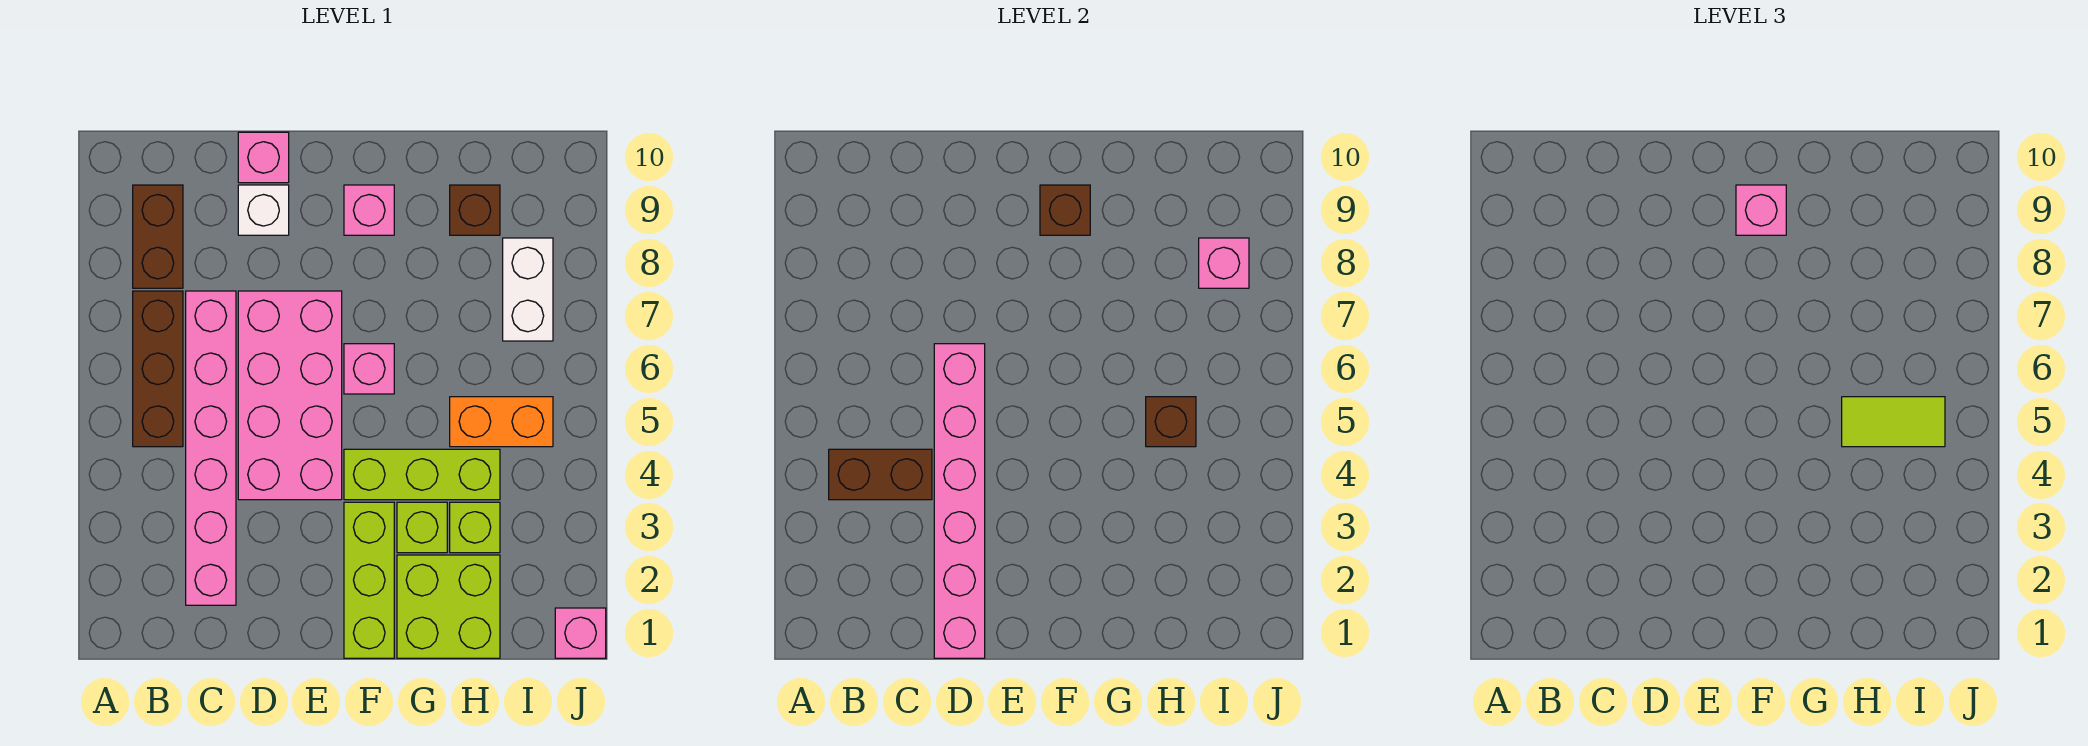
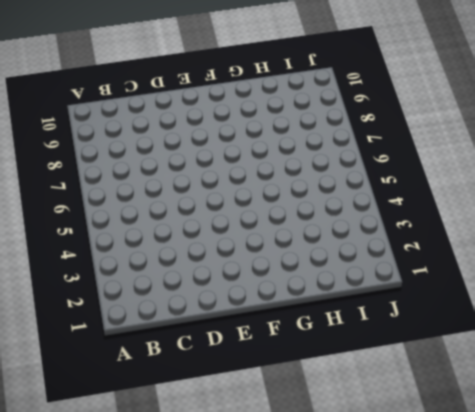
none -> brown brick B5:B7 level 1
none -> brown brick B8:B9 level 1
none -> pink brick C2:C7 level 1

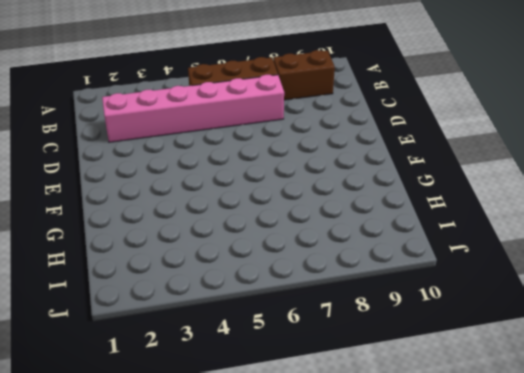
none -> pink brick D4:E7 level 1
none -> white brick D9 level 1
none -> pink brick D10 level 1

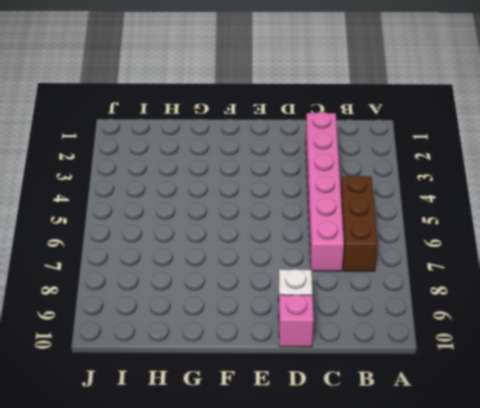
none -> brown brick B8:B9 level 1
none -> pink brick D4:E7 level 1
none -> lime brick F1:F3 level 1

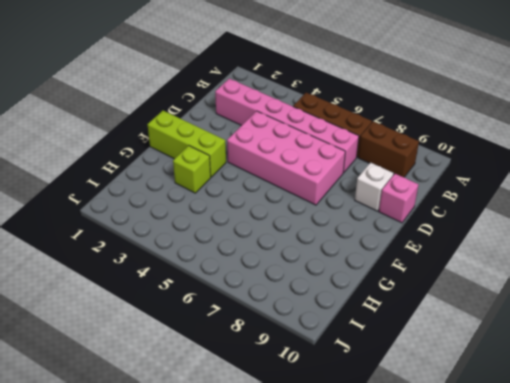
none -> lime brick F4:H4 level 1
none -> pink brick F6 level 1
none -> pink brick F9 level 1

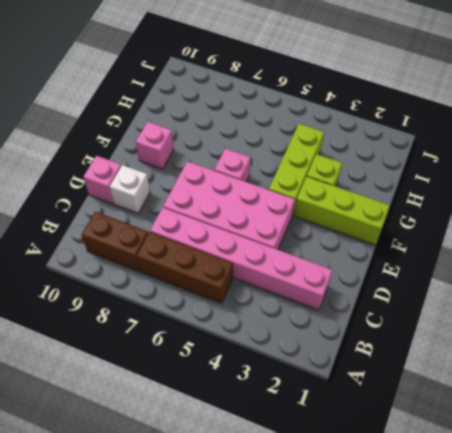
none -> lime brick G1:H2 level 1
none -> lime brick H3 level 1
none -> orange brick H5:I5 level 1

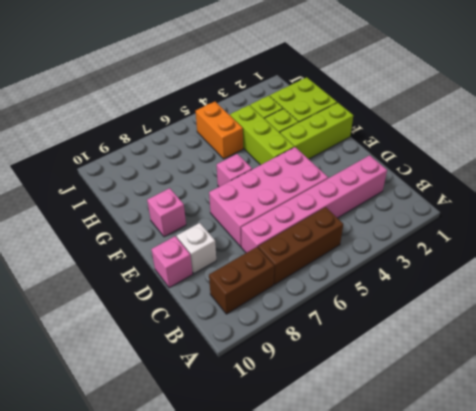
none -> brown brick H9 level 1
none -> white brick I7:I8 level 1
none -> pink brick J1 level 1

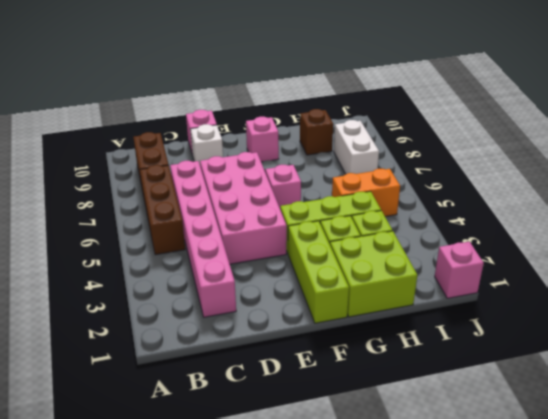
none -> brown brick B4:C4 level 2
none -> pink brick D1:D6 level 2
none -> brown brick F9 level 2

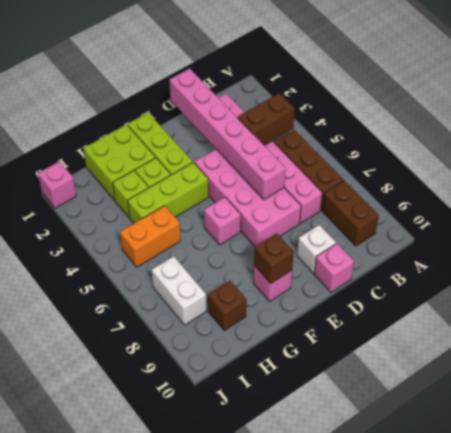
none -> brown brick H5 level 2
none -> pink brick I8 level 2
none -> pink brick F9 level 3

